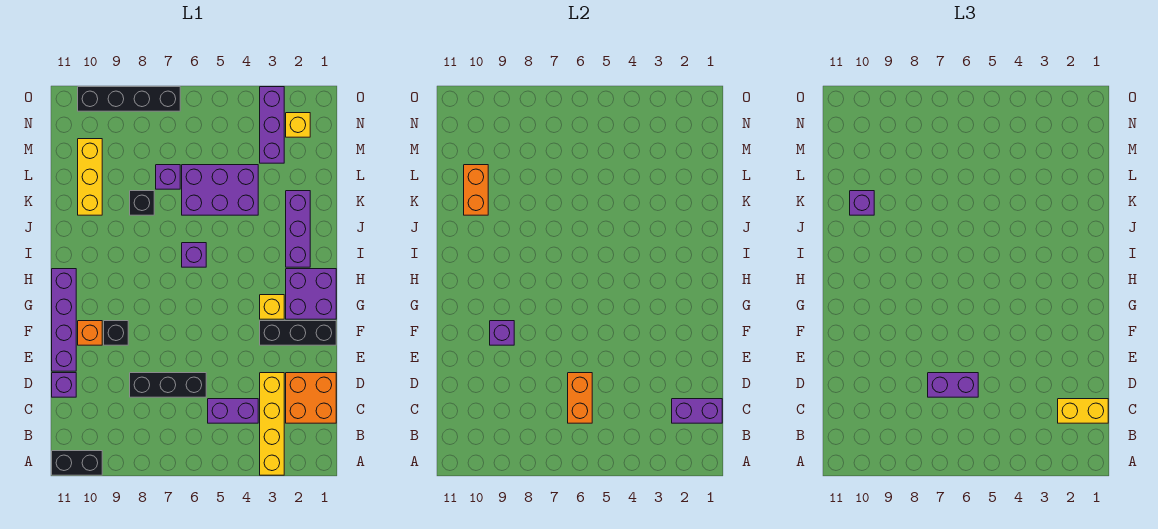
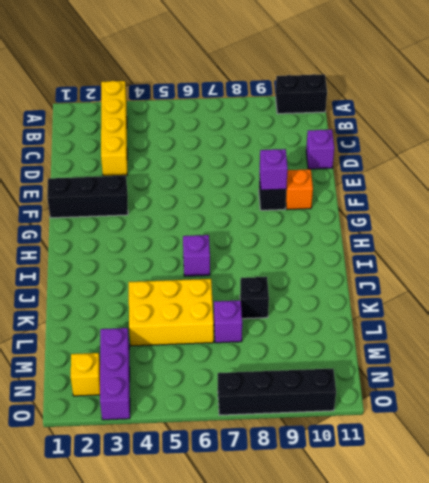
yellow brick K4:L6 level 1 -> purple brick K4:L6 level 1
none -> orange brick C1:D2 level 1
none -> purple brick C4:C5 level 1
none -> black brick D6:D8 level 1

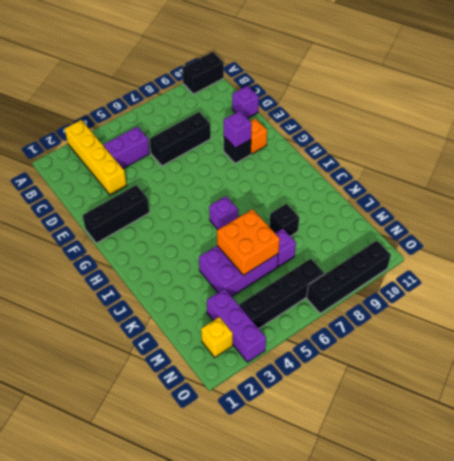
orange brick K5:L6 level 2 -> orange brick C1:D2 level 1
black brick N4:N7 level 1 -> none
none -> purple brick E11:H11 level 1
none -> purple brick G1:H2 level 1
none -> yellow brick G3 level 1

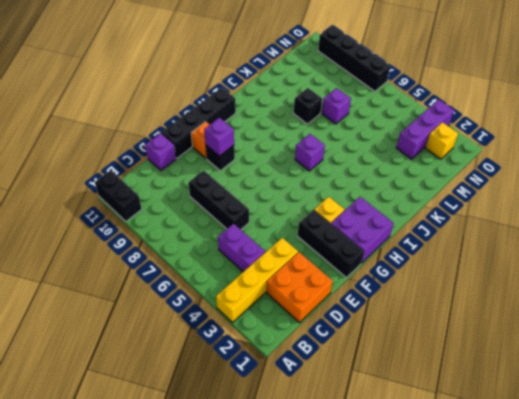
black brick E11:H11 level 1 -> purple brick E11:H11 level 1
none -> purple brick I2:K2 level 1
none -> purple brick K4:L6 level 1
none -> yellow brick K10:M10 level 1

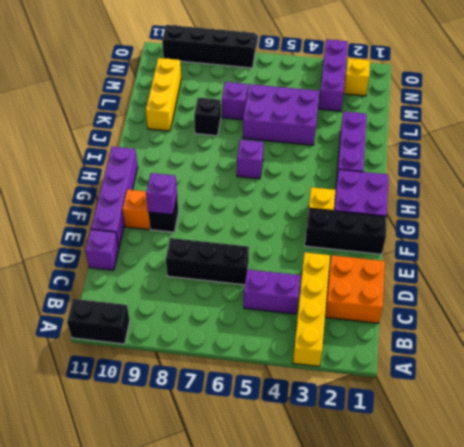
none -> purple brick C1:C2 level 2
none -> orange brick C6:D6 level 2
none -> orange brick K10:L10 level 2

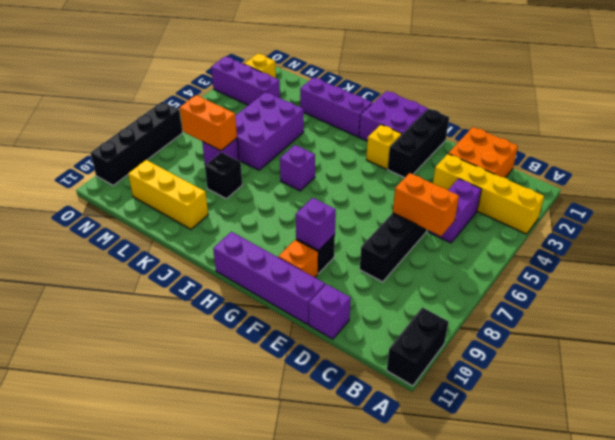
orange brick L7:M7 level 2 -> orange brick K10:L10 level 2
none -> purple brick C1:C2 level 2
none -> yellow brick C1:C2 level 3
none -> purple brick D6:D7 level 3

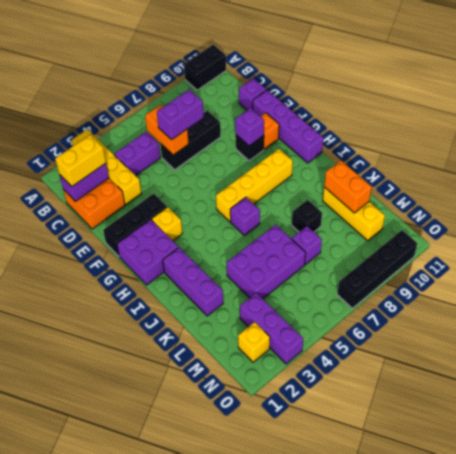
yellow brick H6:H9 level 1 -> none
none -> purple brick K10 level 3

